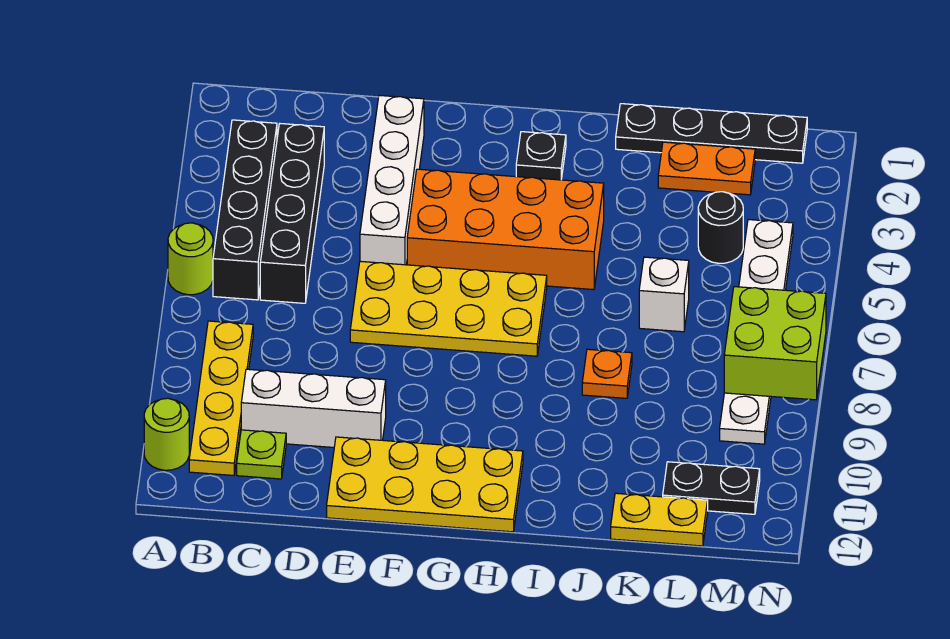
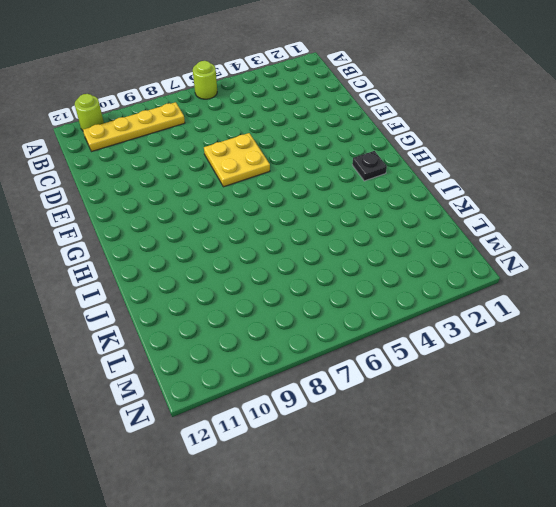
yellow plate E6:F7 level 1 -> yellow plate E6:H7 level 1
none -> black brick B3:B6 level 1
none -> black brick C3:C6 level 1
none -> white brick C10:E10 level 1

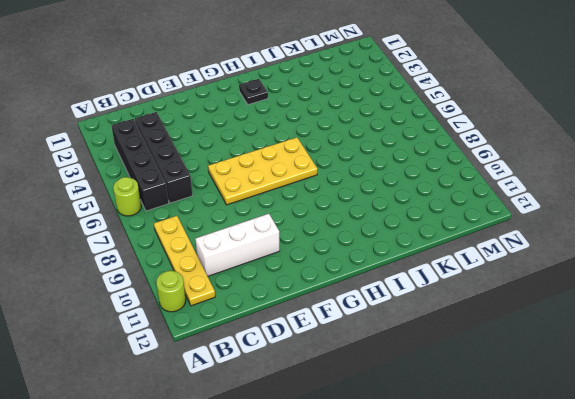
none -> lime plate C11 level 1
none -> white brick E2:E5 level 1
none -> yellow plate E11:H12 level 1

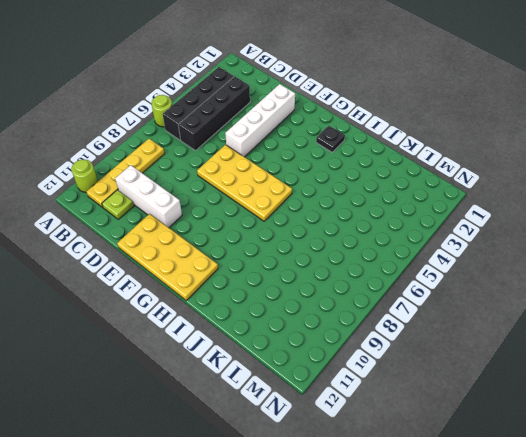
none -> orange brick F4:I5 level 1
none -> black plate J1:M1 level 1
none -> orange plate J8 level 1

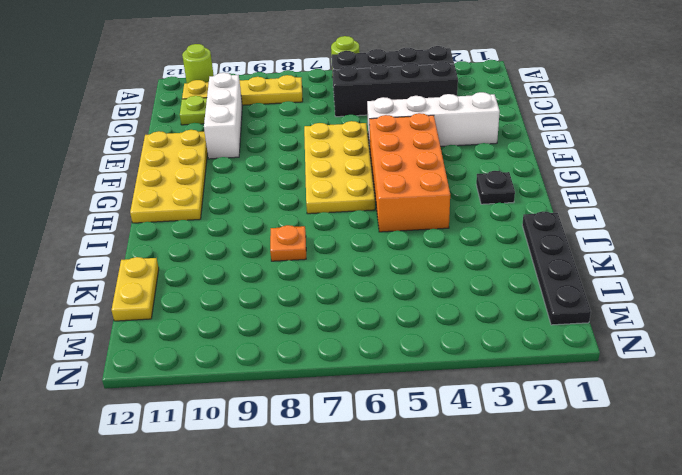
none -> orange plate K2:L2 level 1
none -> white brick K6 level 1
none -> black round brick L4 level 1

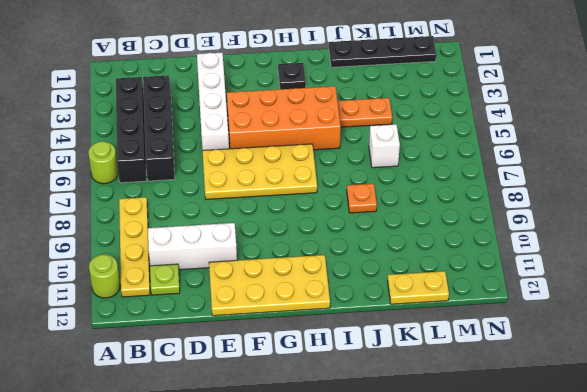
orange plate J4:K4 level 1 -> orange plate K2:L2 level 1
none -> black round brick L4 level 1
none -> black plate L11:M11 level 1
none -> white plate M4:M9 level 1

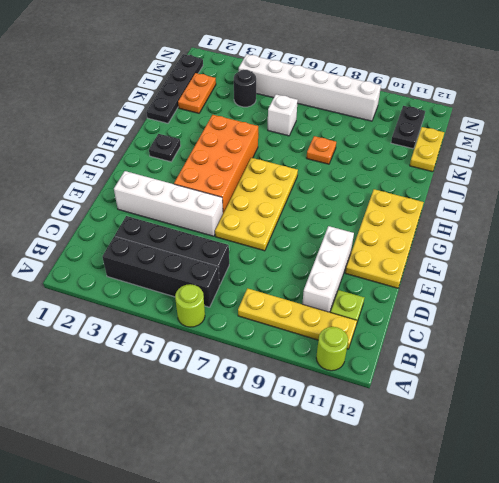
white brick M4:M9 level 1 -> white plate M4:M9 level 1
none -> lime brick M7:N8 level 2

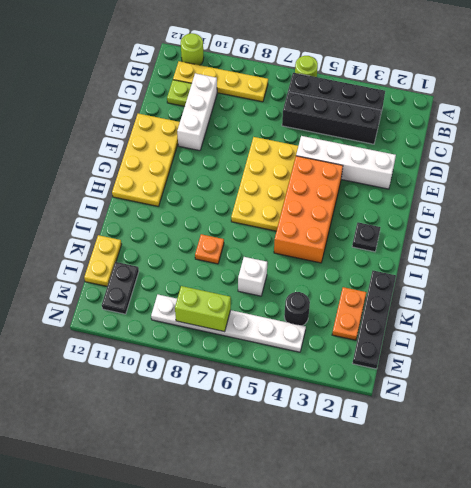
lime brick M7:M8 level 2 -> lime brick M7:N8 level 2

